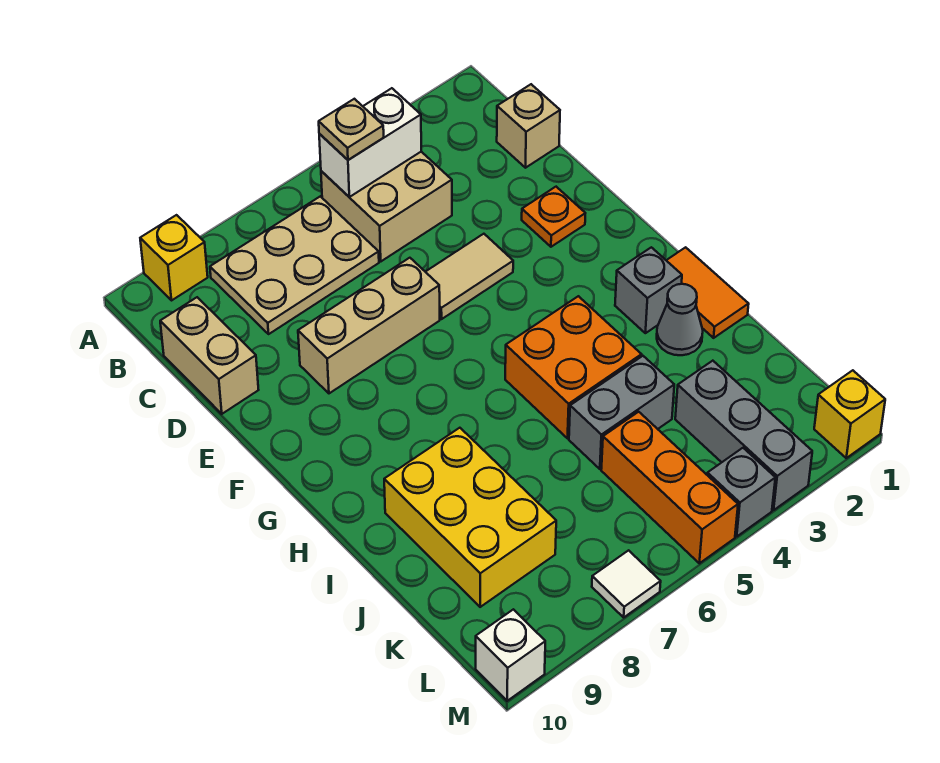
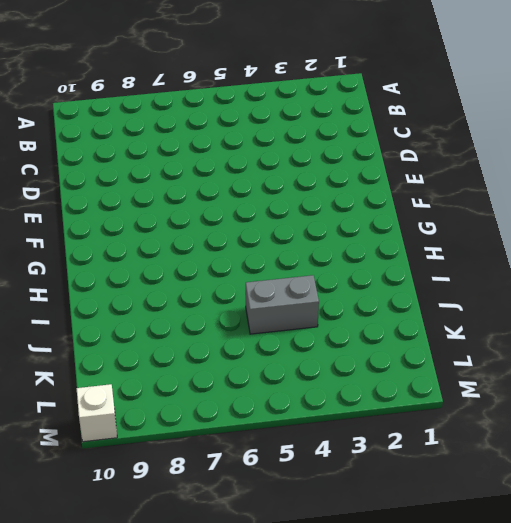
none -> yellow brick A9 level 1
none -> tan brick B4:C5 level 1
none -> tan plate B6:C8 level 1

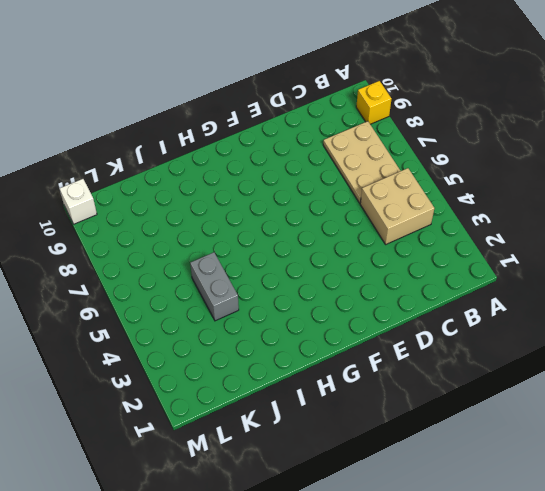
none -> tan brick C1 level 1
none -> tan brick C10:D10 level 1
none -> orange plate E2 level 1

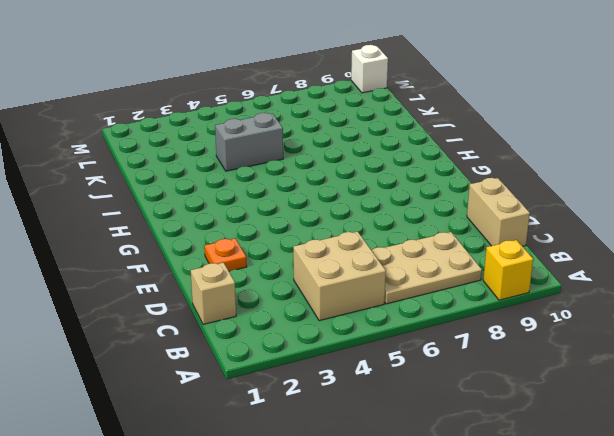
none -> tan tile E4:E5 level 1
none -> tan brick E6:E8 level 1
none -> orange tile H1:I1 level 1

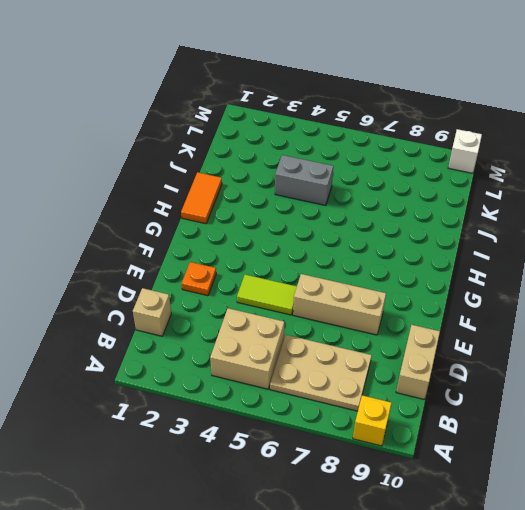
lime tile E4:E5 level 1 -> tan tile E4:E5 level 1
none -> grey brick H2 level 1
none -> orange brick H4:I5 level 1
none -> grey cone I2 level 1

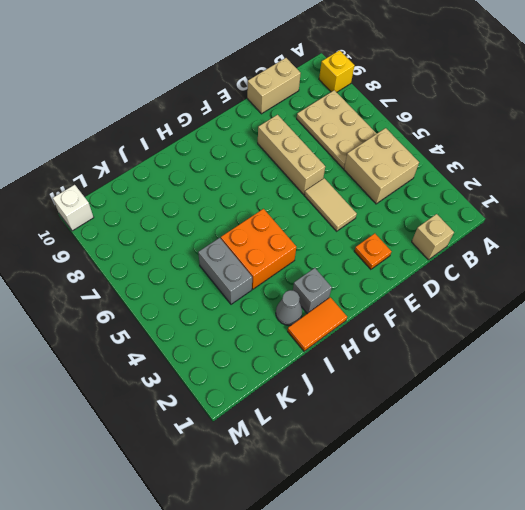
none -> yellow brick I8:K9 level 1
none -> grey brick K3:M3 level 1
none -> orange brick K5:M5 level 1

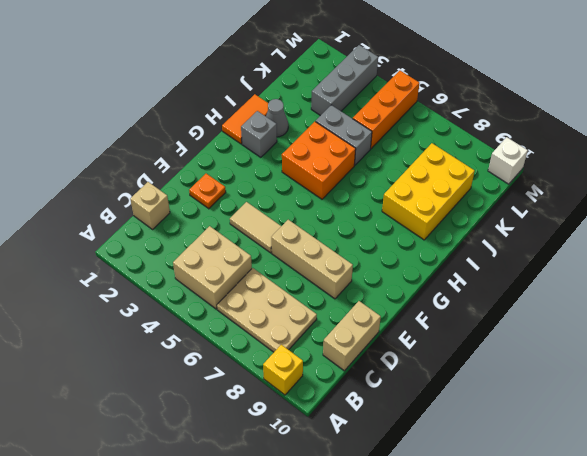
none -> yellow brick M1 level 1
none -> grey brick M4 level 1
none -> white tile M7 level 1

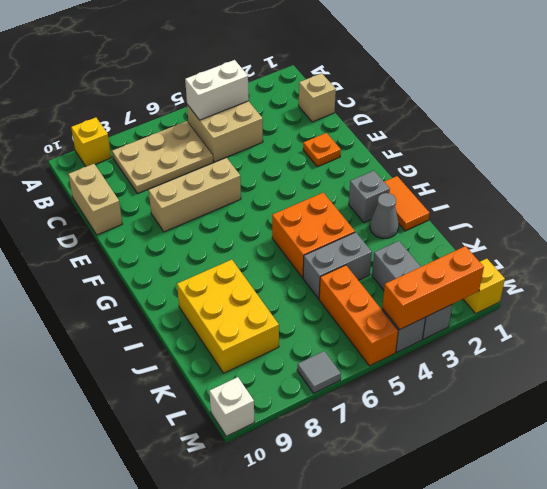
orange brick M2:M4 level 2 -> none
grey tile M7 level 1 -> white tile M7 level 1
none -> tan tile E4:E5 level 1
none -> tan plate B5 level 3

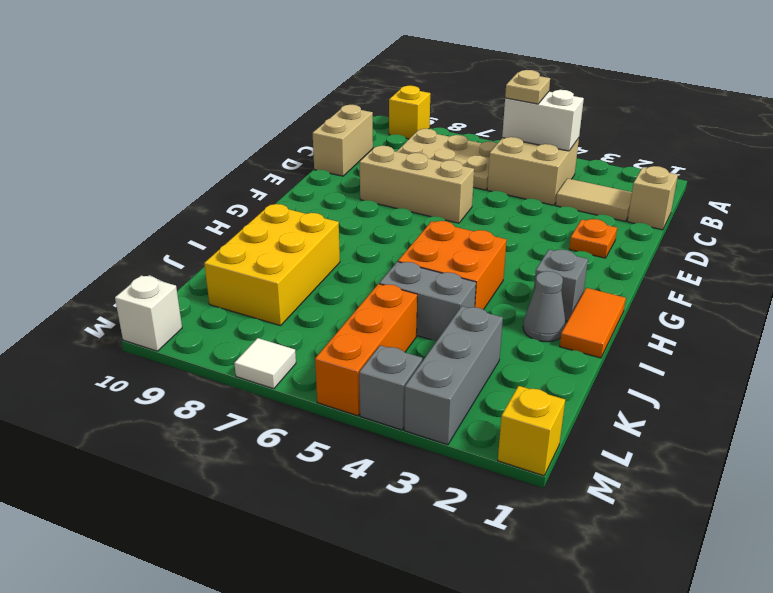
tan tile C2:C3 level 1 -> tan tile E4:E5 level 1

